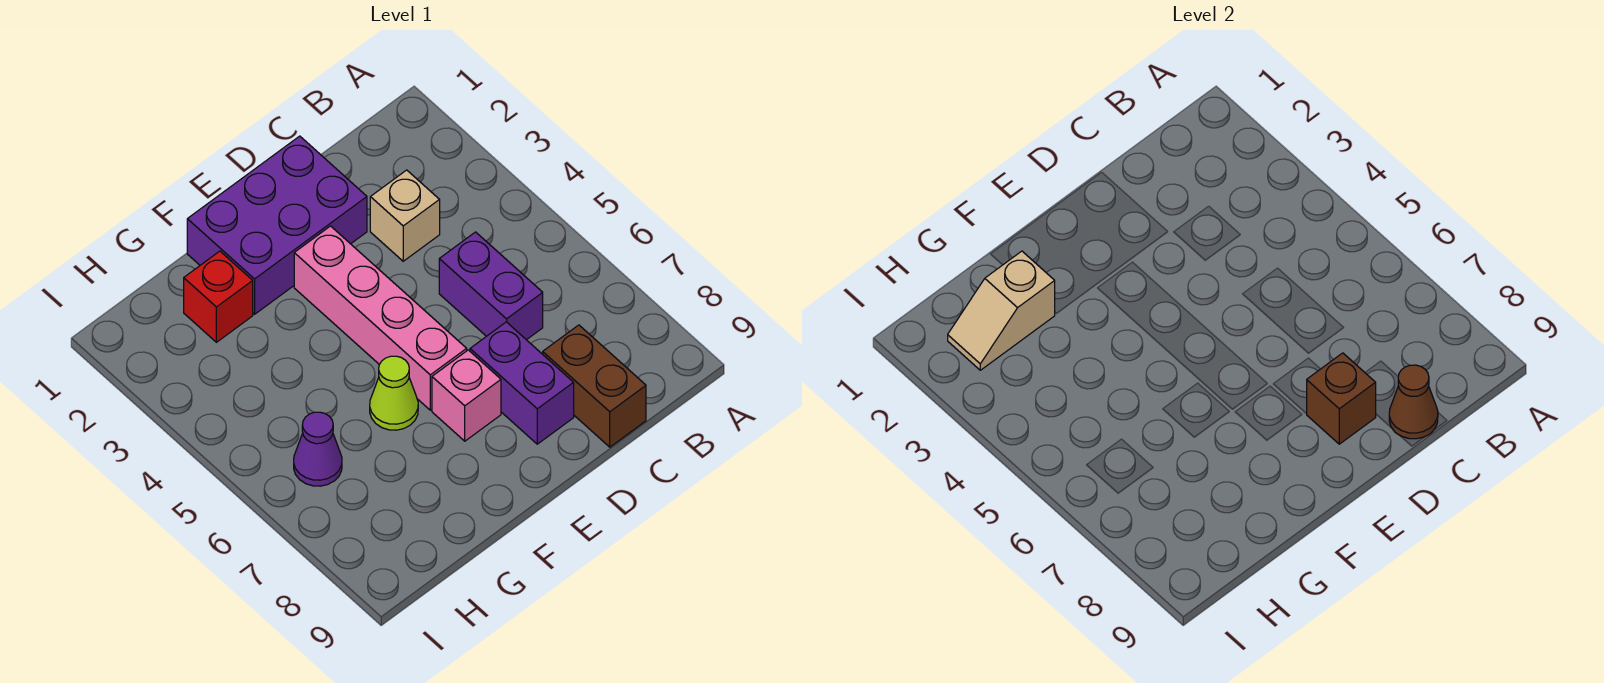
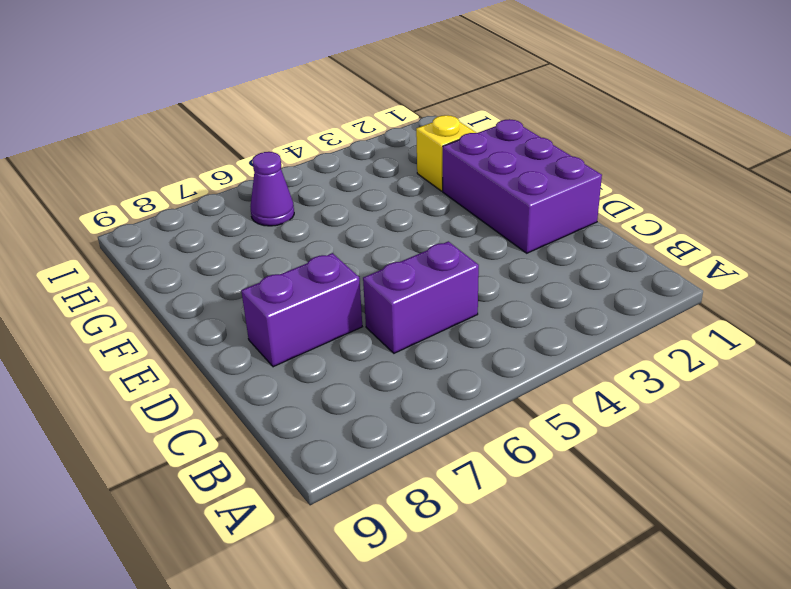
yellow brick G2 level 1 -> red brick G2 level 1
none -> tan brick C3 level 1
none -> brown brick C8:C9 level 1
none -> pink brick E3:E6 level 1

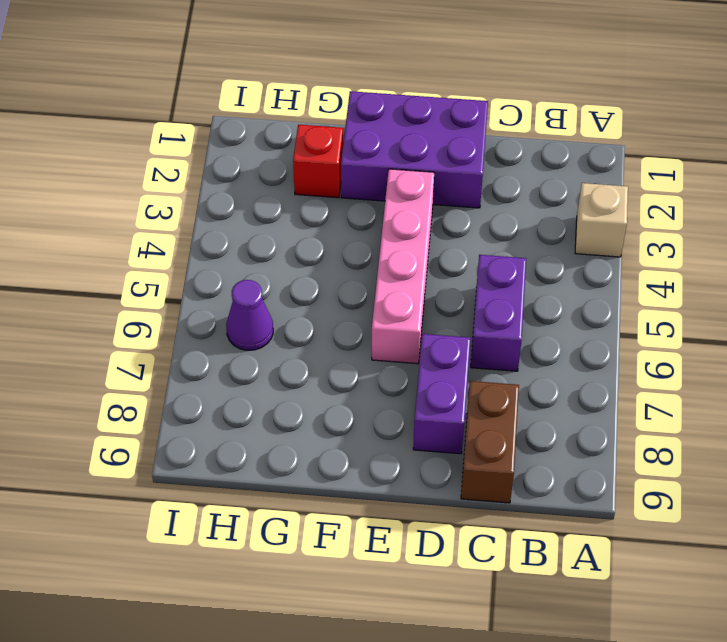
tan brick A3 level 1 -> tan brick C3 level 1
none -> pink brick E7 level 1
none -> lime cone F6 level 1
none -> brown cone C9 level 2

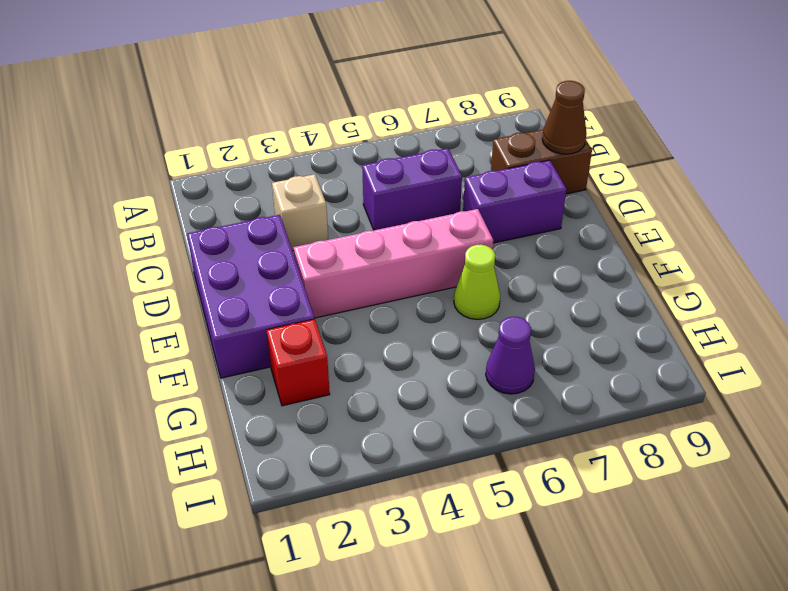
none -> pink brick E7 level 1
none -> brown brick D8 level 2
none -> tan slope G2:H2 level 2 top G

